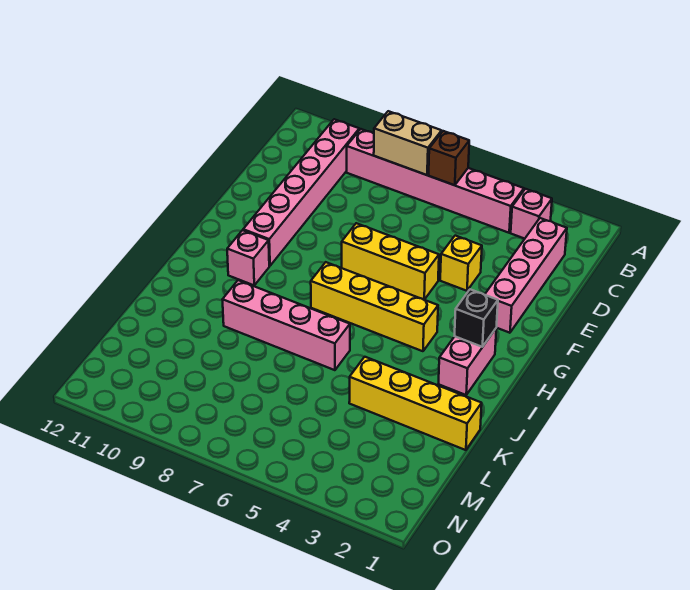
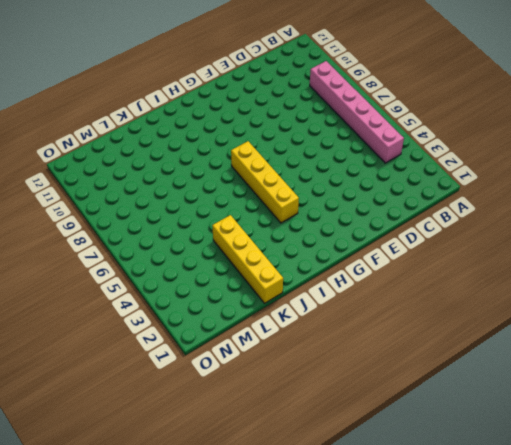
none -> pink brick B3 level 1
none -> pink brick B10:G10 level 1
none -> pink brick C2:F2 level 1

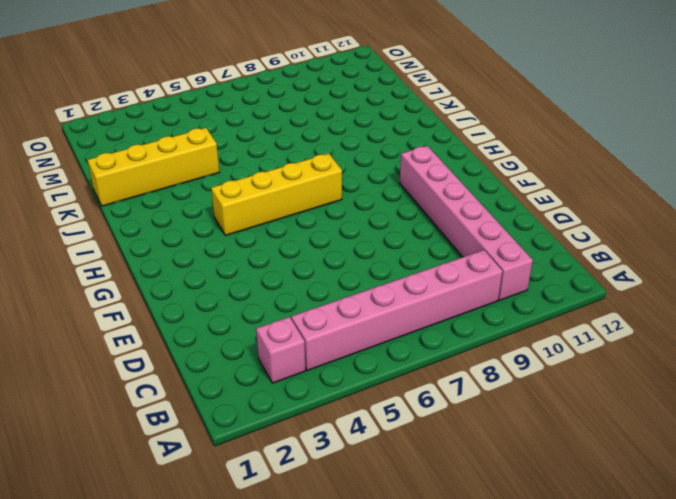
none -> pink brick C2:F2 level 1
none -> yellow brick E4 level 1
none -> yellow brick F5:F7 level 1

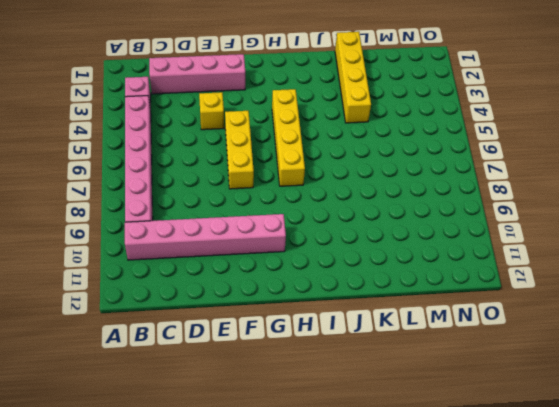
none -> pink brick H2:I2 level 1
none -> pink brick H10 level 1
none -> pink brick J6:J9 level 1

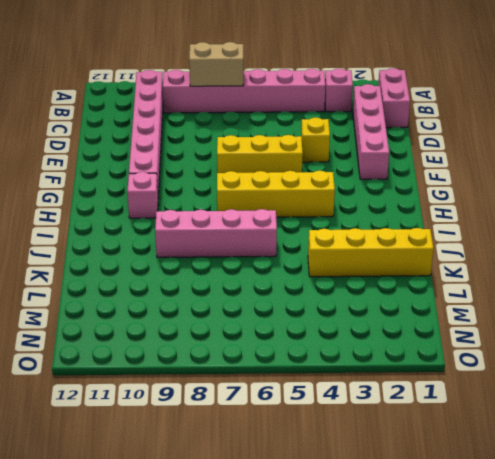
pink brick B1:C1 level 1 -> pink brick H2:I2 level 1
none -> brown brick B6 level 2
none -> black brick H2 level 2

